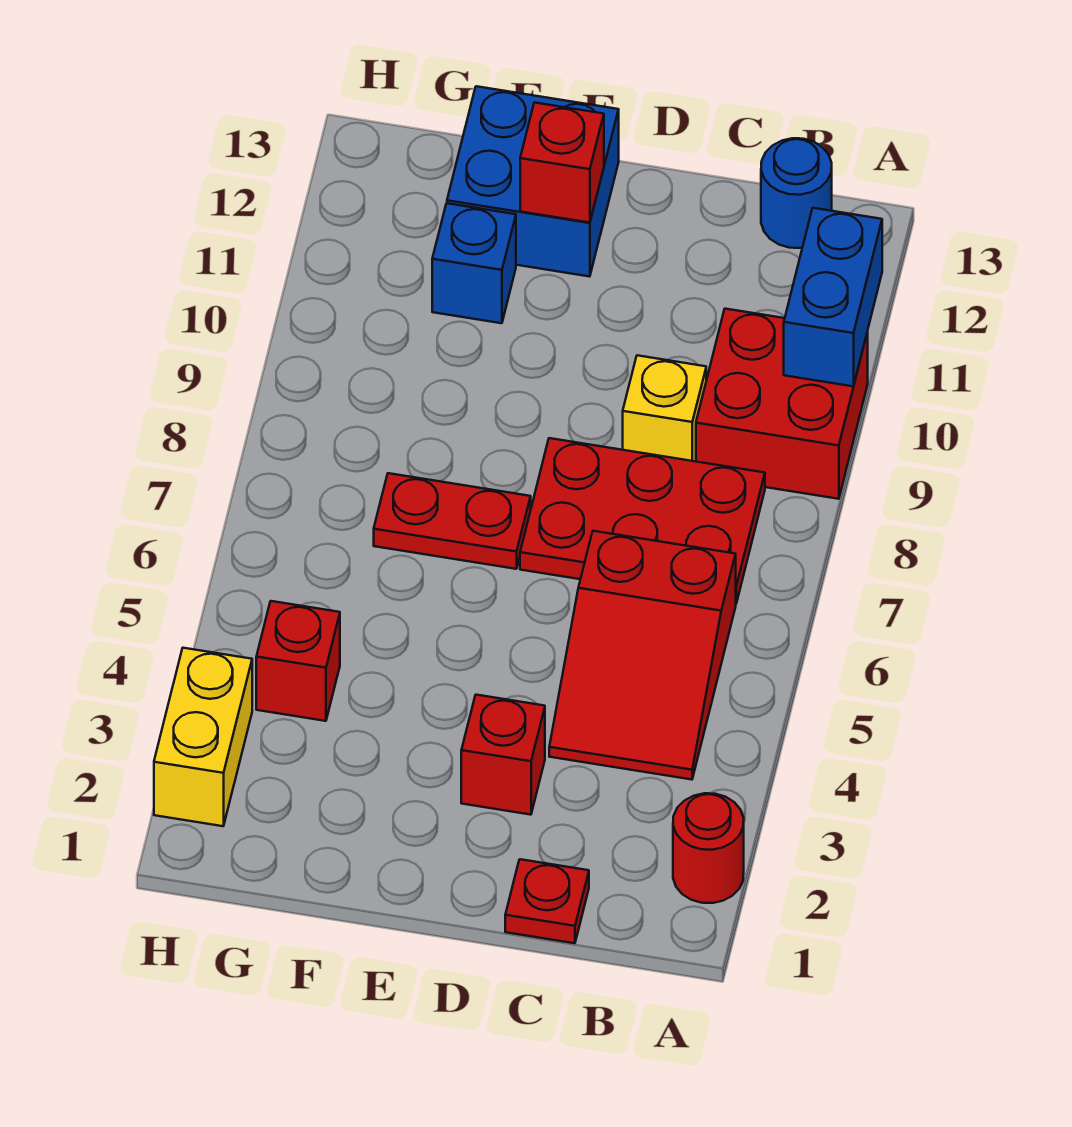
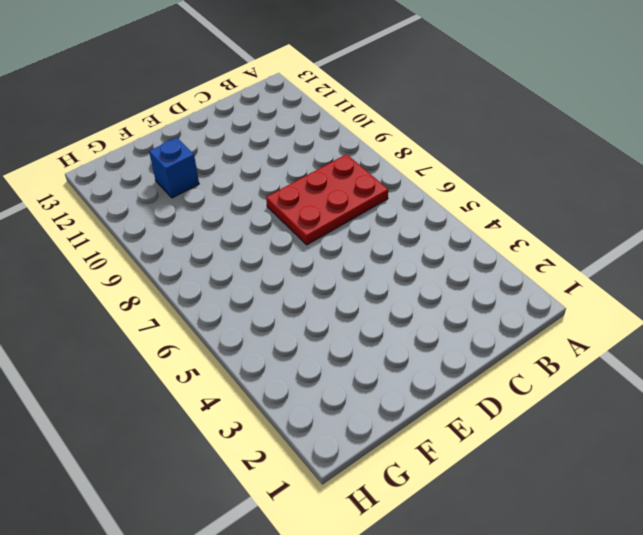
none -> red round brick A2 level 1
none -> red brick A9:B10 level 1
none -> red slope B4:C6 level 1 top 6

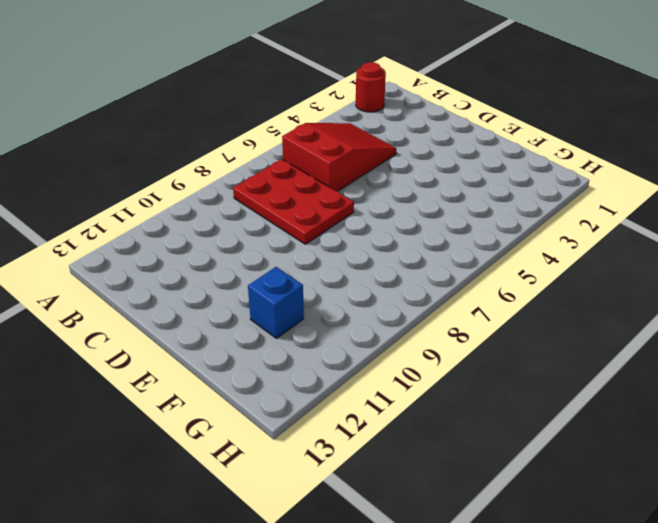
none -> red brick A9:B10 level 1
none -> blue round brick B13 level 1
none -> red plate C1 level 1

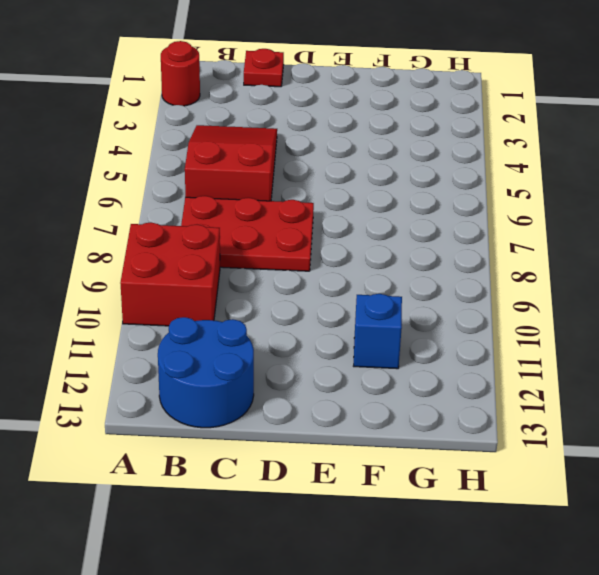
blue round brick B12:C13 level 1 -> blue round brick B13 level 1
none -> yellow brick C9 level 1
none -> red brick D3 level 1
none -> red plate E7:F7 level 1

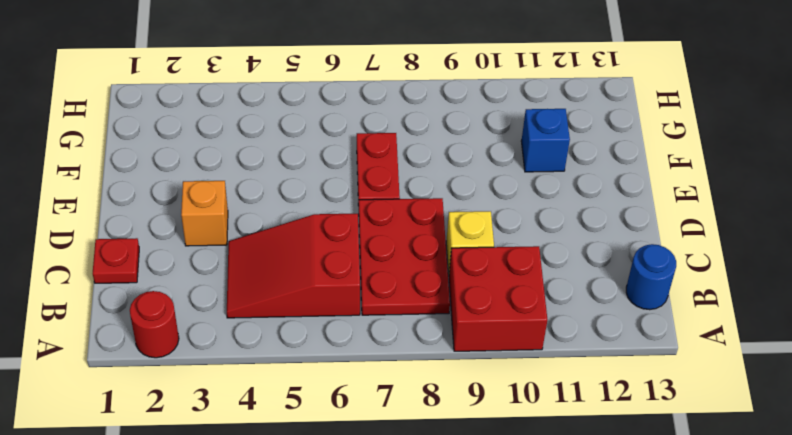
orange brick D3 level 1 -> red brick D3 level 1
none -> blue brick E12:F13 level 1
none -> red brick G4 level 1
none -> yellow brick H2:H3 level 1

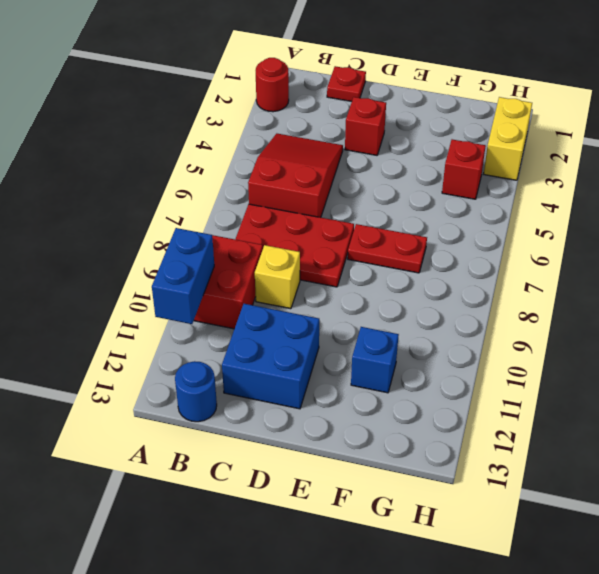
blue brick C11:D12 level 1 -> blue brick E12:F13 level 1
none -> red brick E12 level 2

